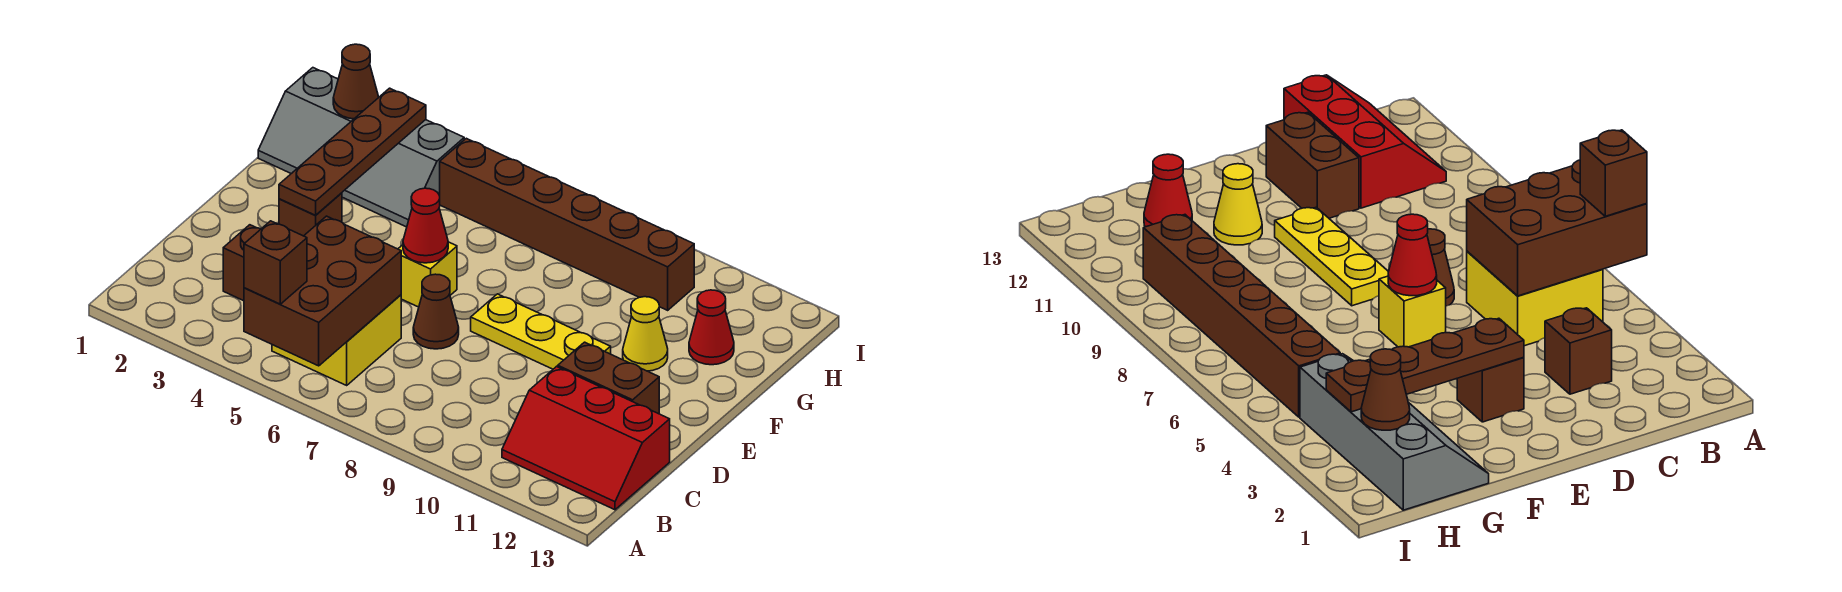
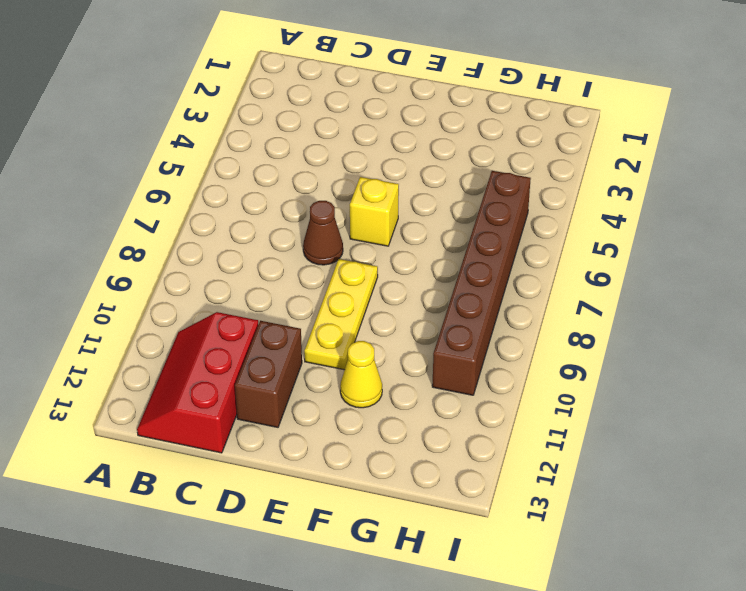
none -> yellow brick B5:C6 level 1
none -> brown brick C3 level 1
none -> brown brick E3 level 1

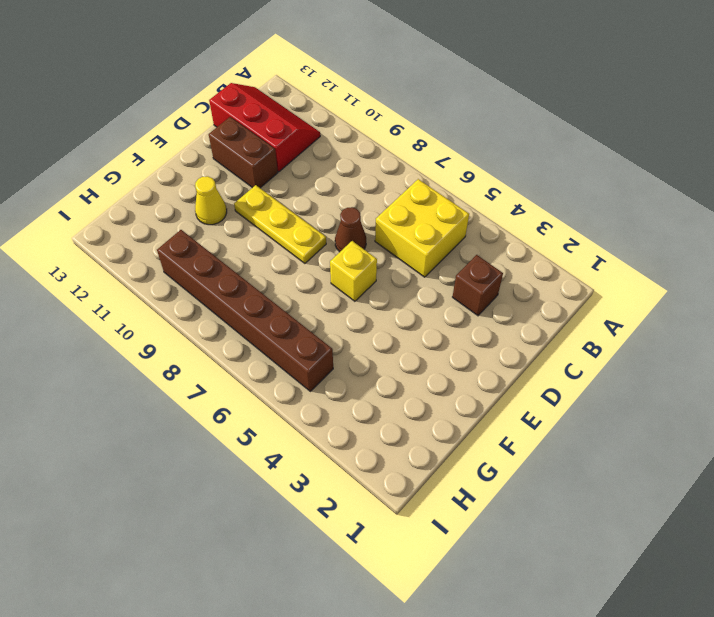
none -> brown brick E3 level 1
none -> grey slope G1:H4 level 1 top H
none -> red cone G12 level 1

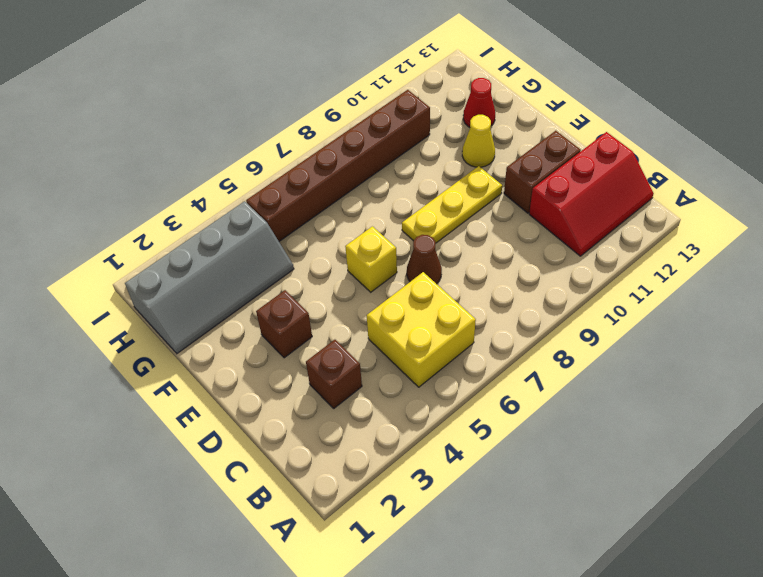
none -> brown brick A5:C6 level 2
none -> brown plate E3:H3 level 2
none -> red cone E6 level 2

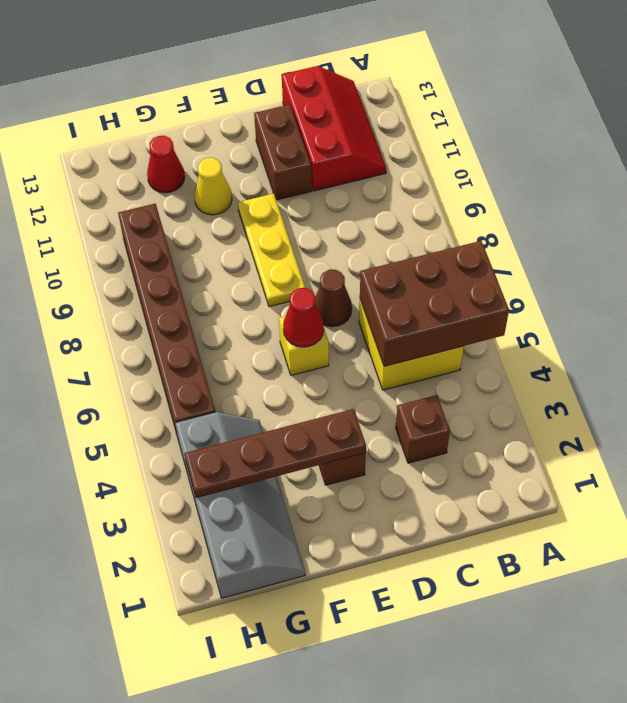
none -> brown cone H2 level 2
none -> brown brick A5 level 3

